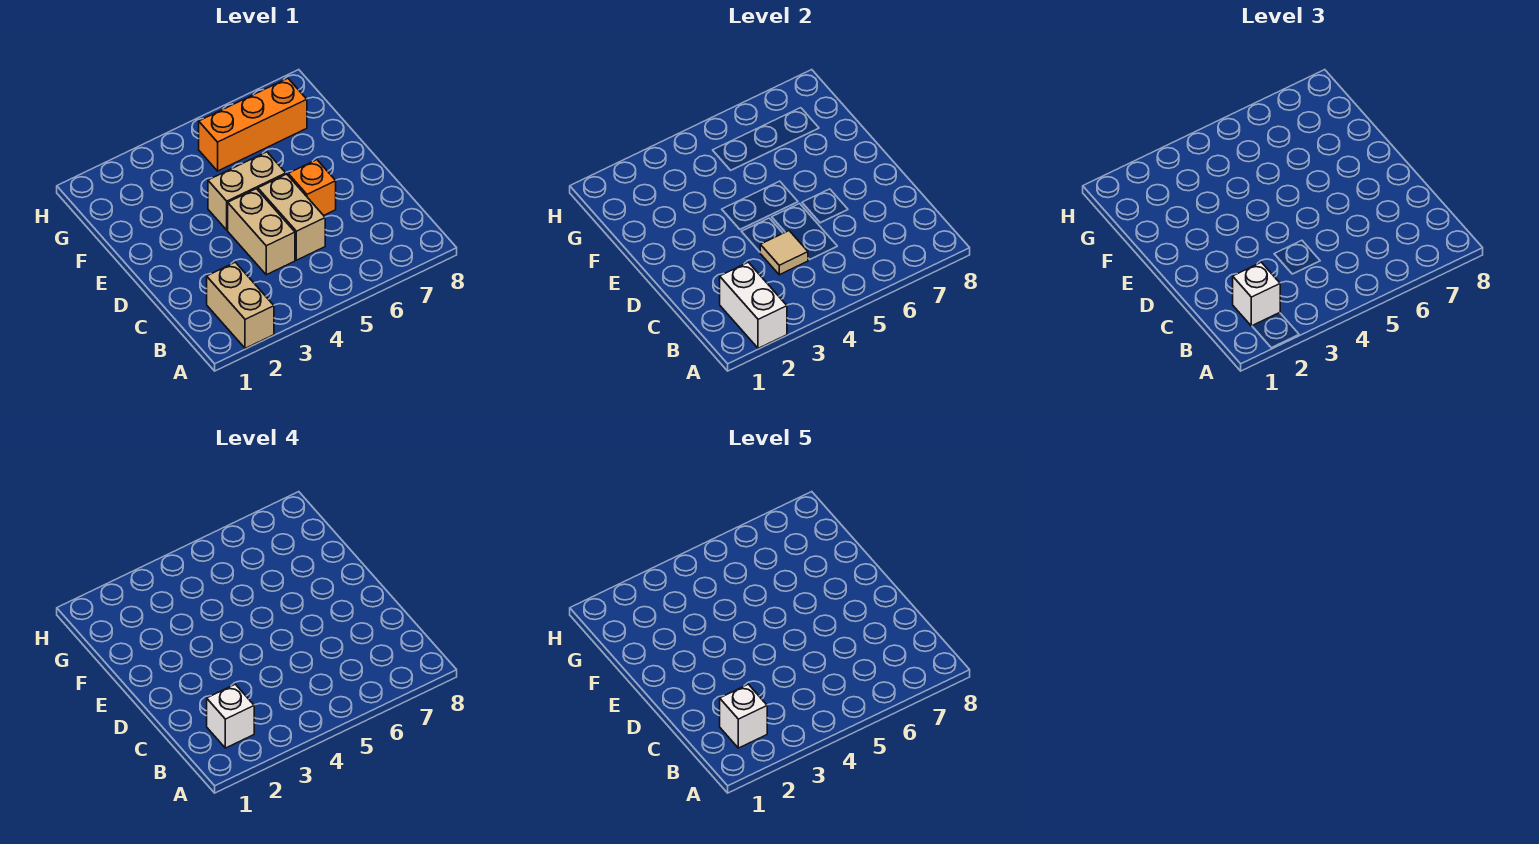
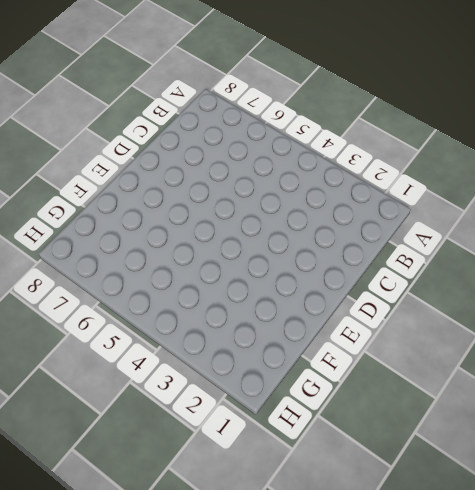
none -> tan brick A2:B2 level 1
none -> tan brick C4:D4 level 1

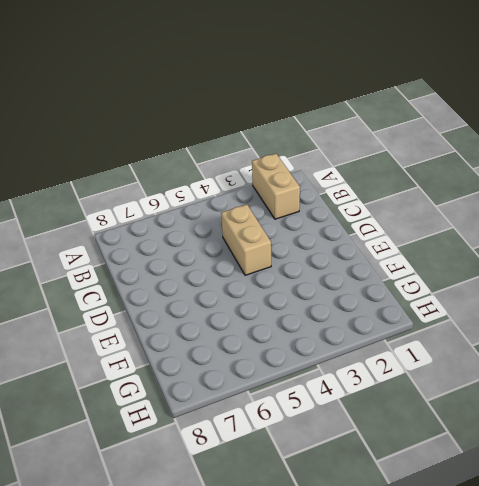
none -> tan brick C5:D5 level 1
none -> orange brick D6 level 1

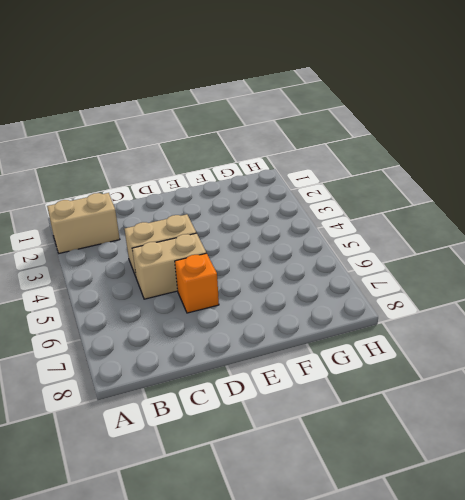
none -> tan brick E4:E5 level 1
none -> orange brick G5:G7 level 1

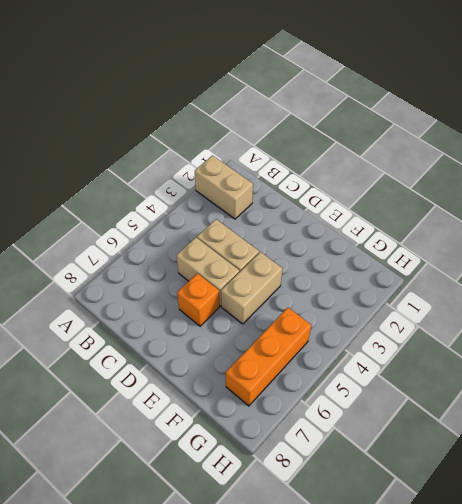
none -> white brick A2:B2 level 2
none -> tan tile C4 level 2

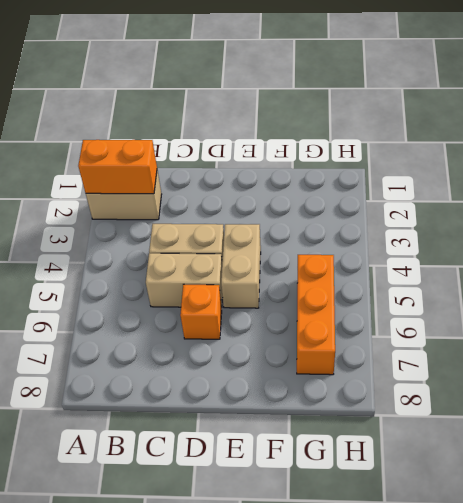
orange brick A2:B2 level 2 -> white brick A2:B2 level 2
none -> tan tile C4 level 2
none -> white brick B2 level 3

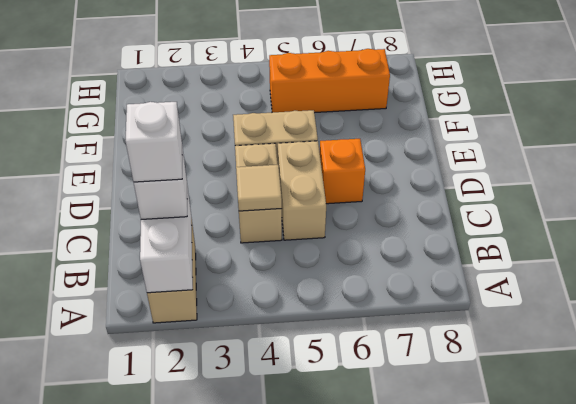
none -> white brick B2 level 5

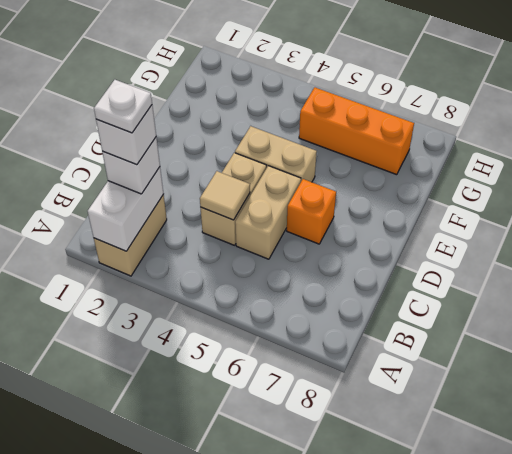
white plate B2 level 5 -> white brick B2 level 5

